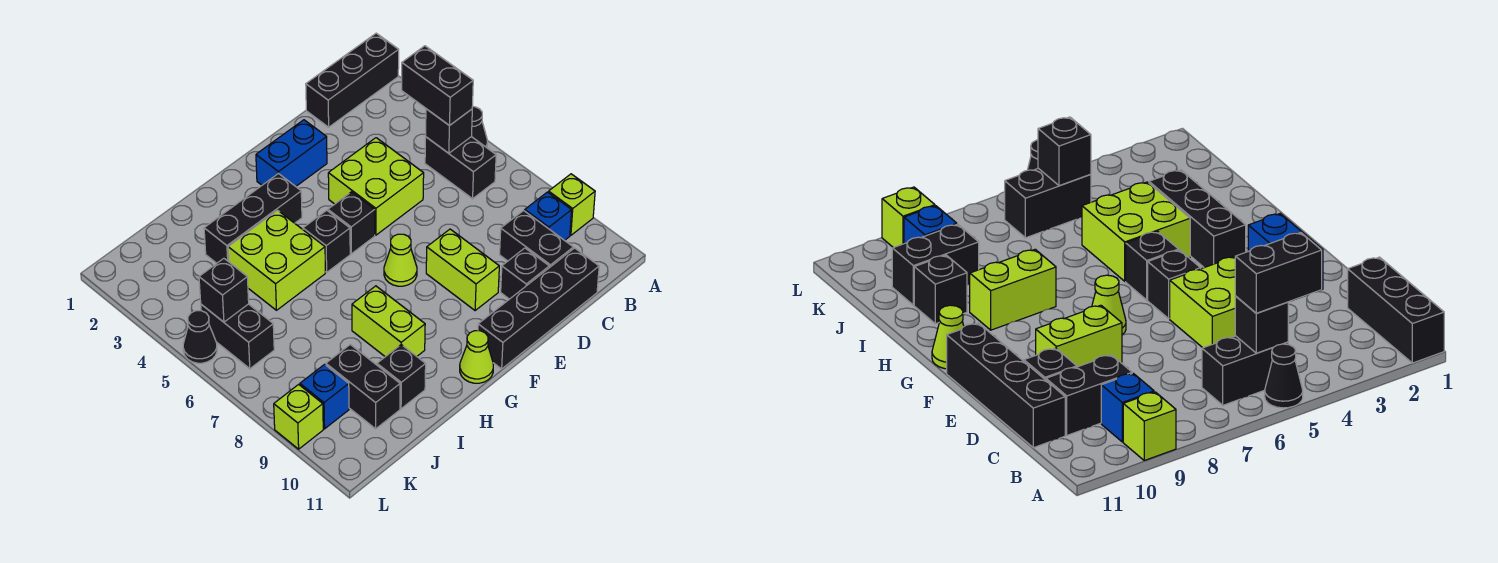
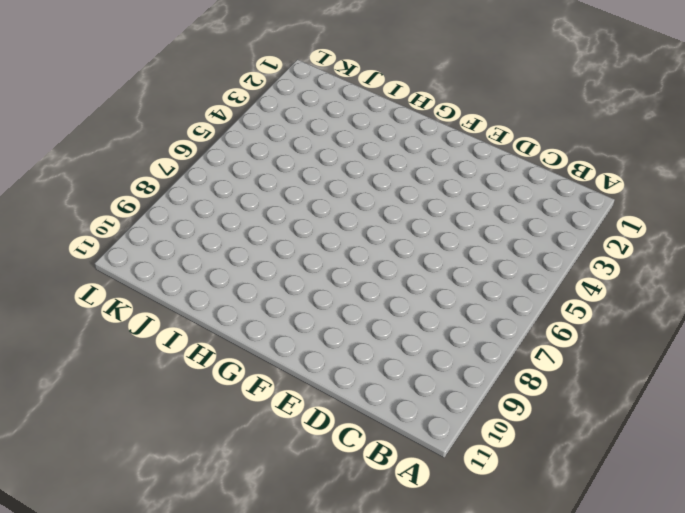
none -> black brick A1:C1 level 1
none -> black cone A5 level 1
none -> lime brick A9 level 1

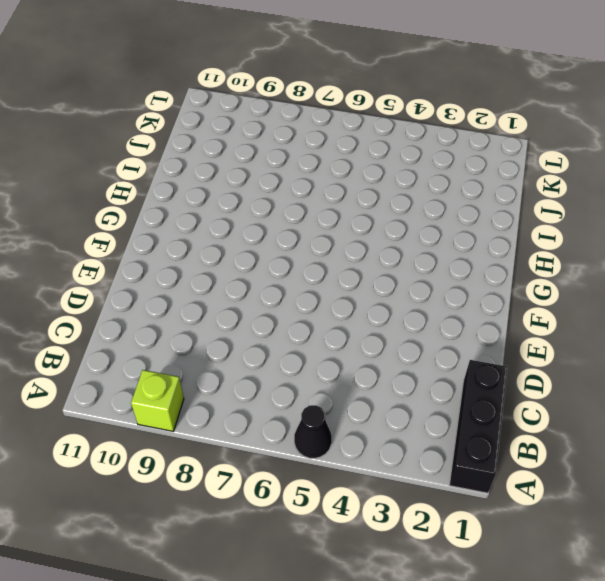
none -> black brick B5:B6 level 1
none -> blue brick B9 level 1
none -> black brick C9:C10 level 1

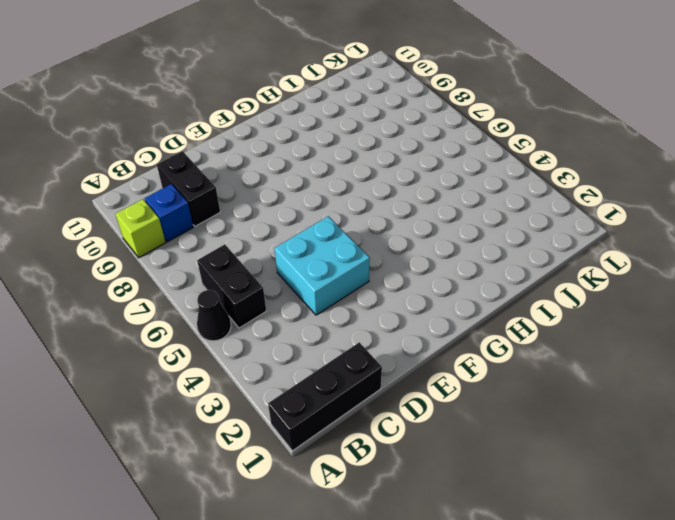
cyan brick D4:E5 level 1 -> lime brick D4:E5 level 1
none -> black brick C11:F11 level 1
none -> black brick D10 level 1
none -> blue brick E2:F2 level 1

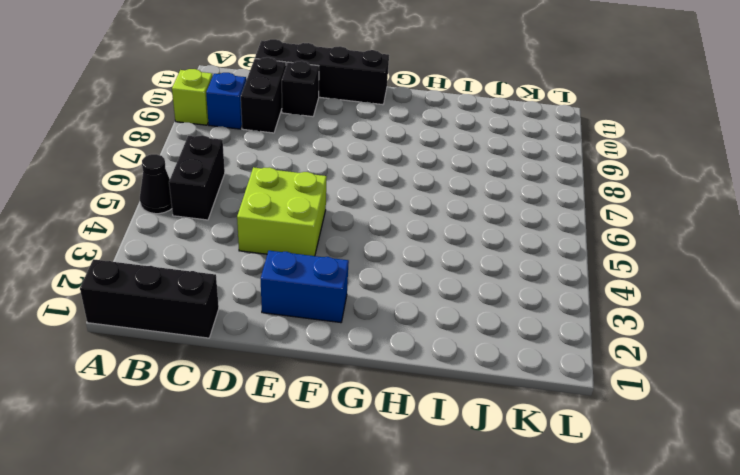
none -> lime brick E8:E9 level 1
none -> black brick F5 level 1
none -> lime cone F7 level 1

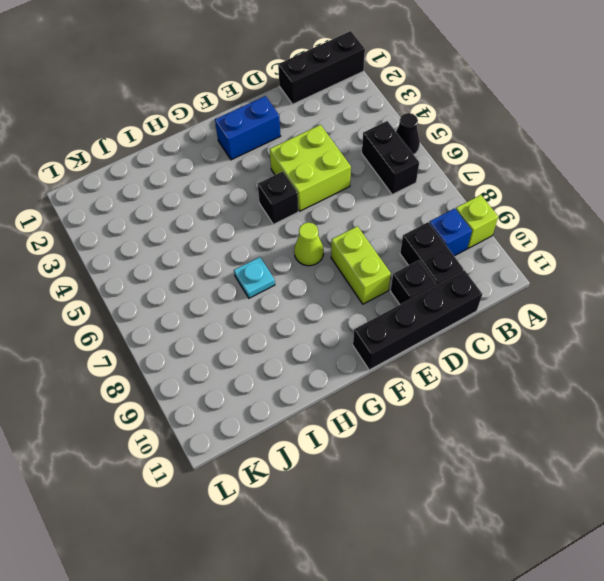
cyan plate H7 level 1 -> none
none -> black brick G3:I3 level 1
none -> black brick G5 level 1
none -> lime cone G11 level 1

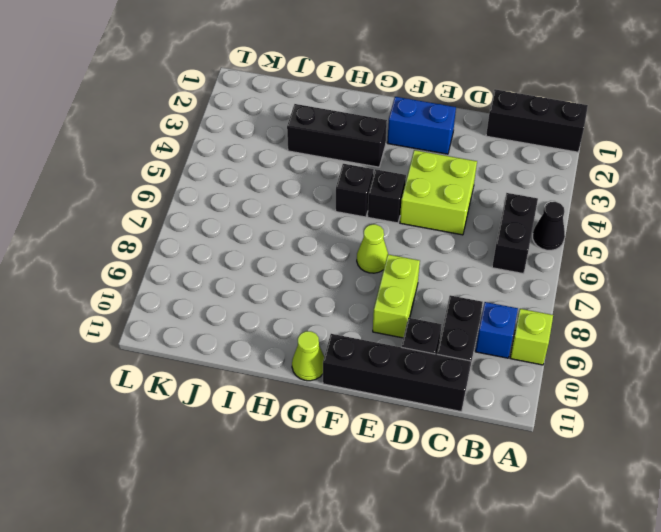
none -> lime brick H4:I5 level 1
none -> lime brick H8:H9 level 1
none -> black brick I10 level 1

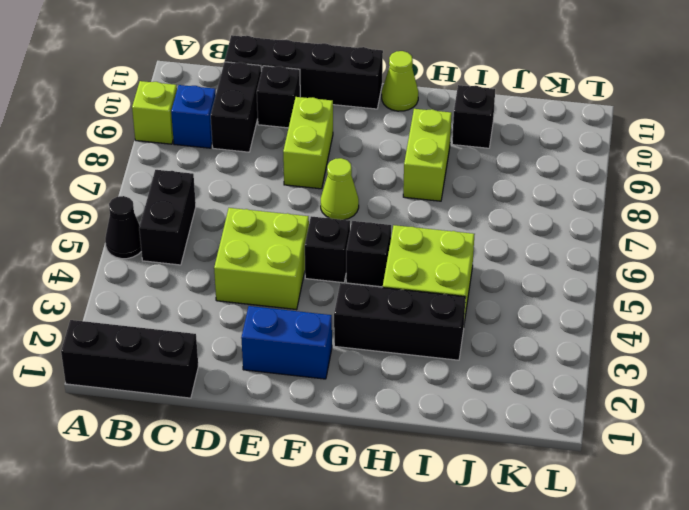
none -> black brick J9:J10 level 1
none -> black brick K5:K6 level 1
none -> blue brick K9 level 1

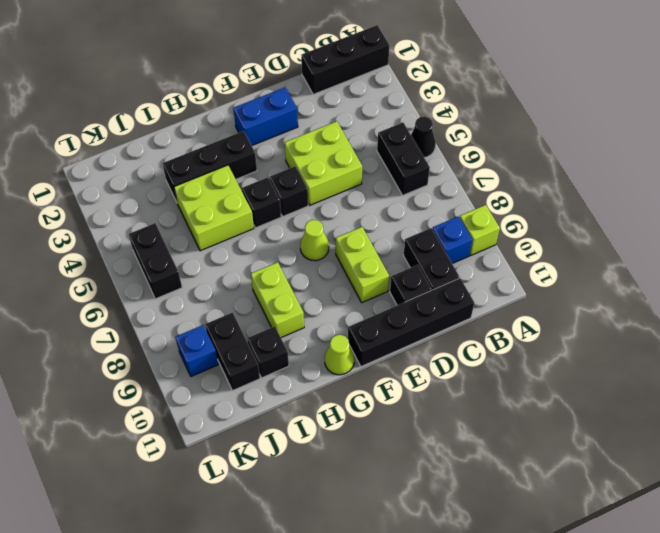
none -> black cone L5 level 1
none -> lime brick L9 level 1
none -> black brick B5 level 2

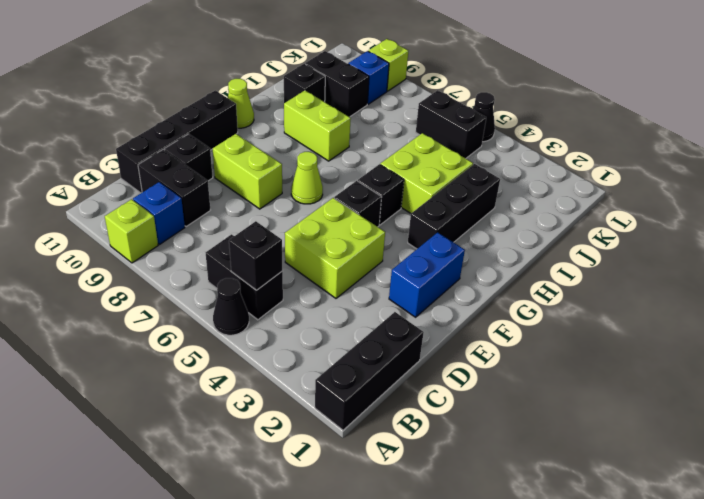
none -> black brick K5 level 2
none -> black brick B4:B5 level 3

